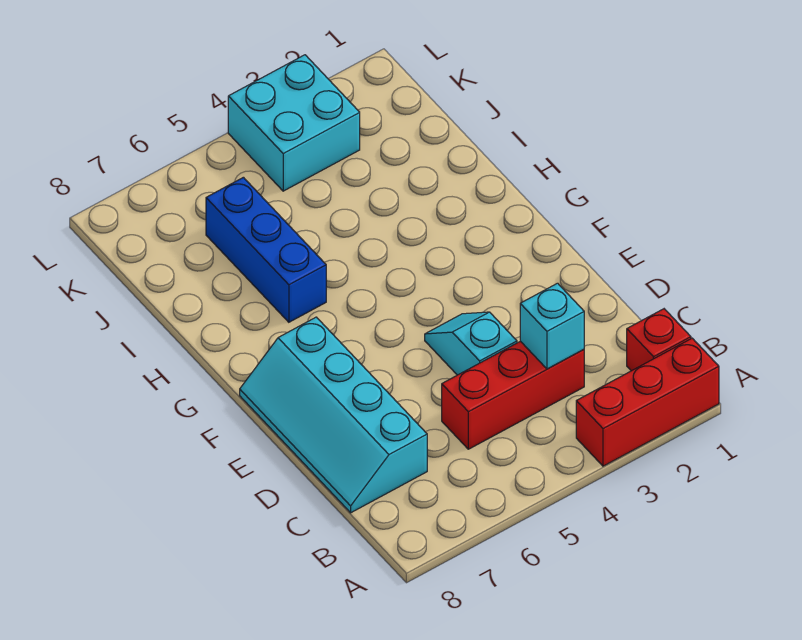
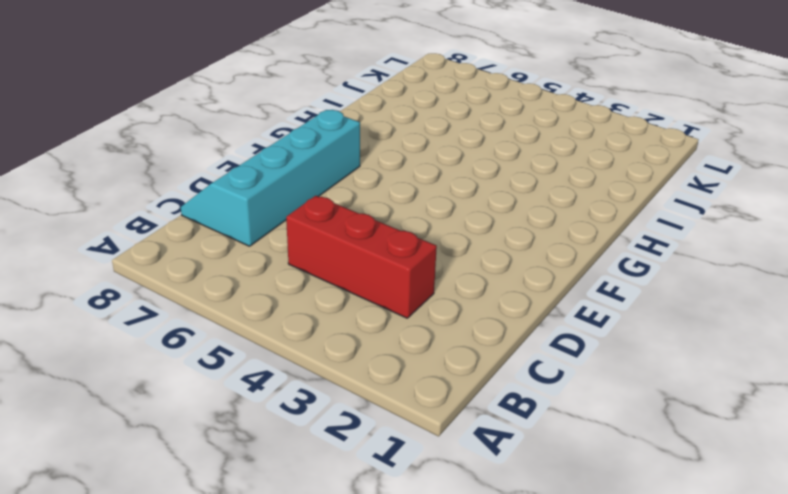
none -> red brick A1:A3 level 1
none -> red brick B1 level 1

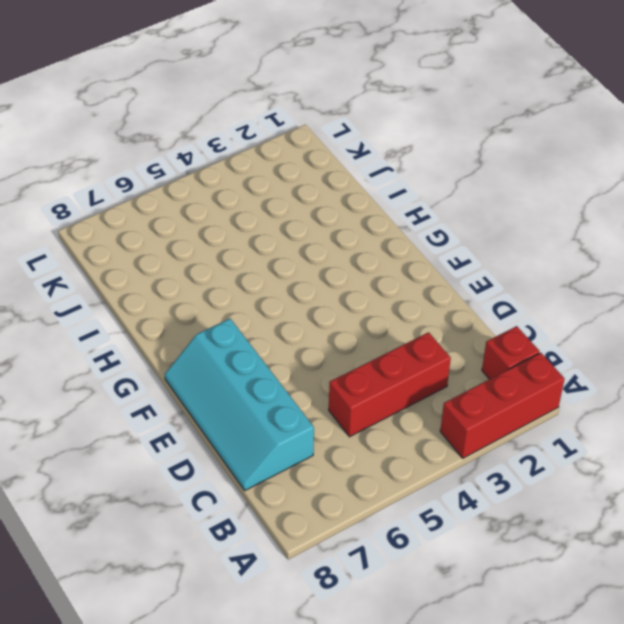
none -> cyan slope D4:E4 level 1 top D
none -> blue brick H6:J6 level 1

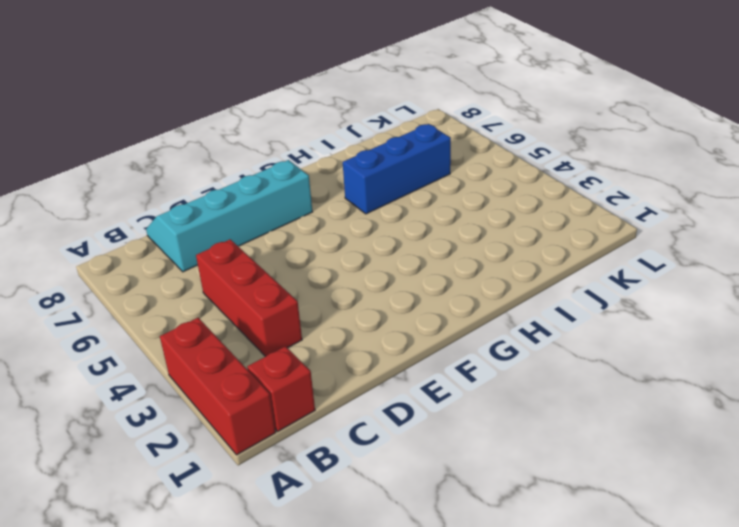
none -> cyan slope D4:E4 level 1 top D
none -> cyan brick K3:L4 level 1

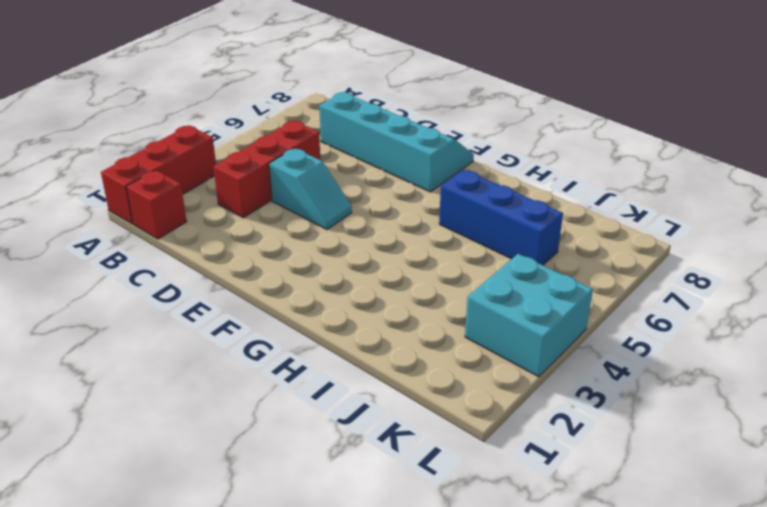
none -> cyan brick C3 level 2

